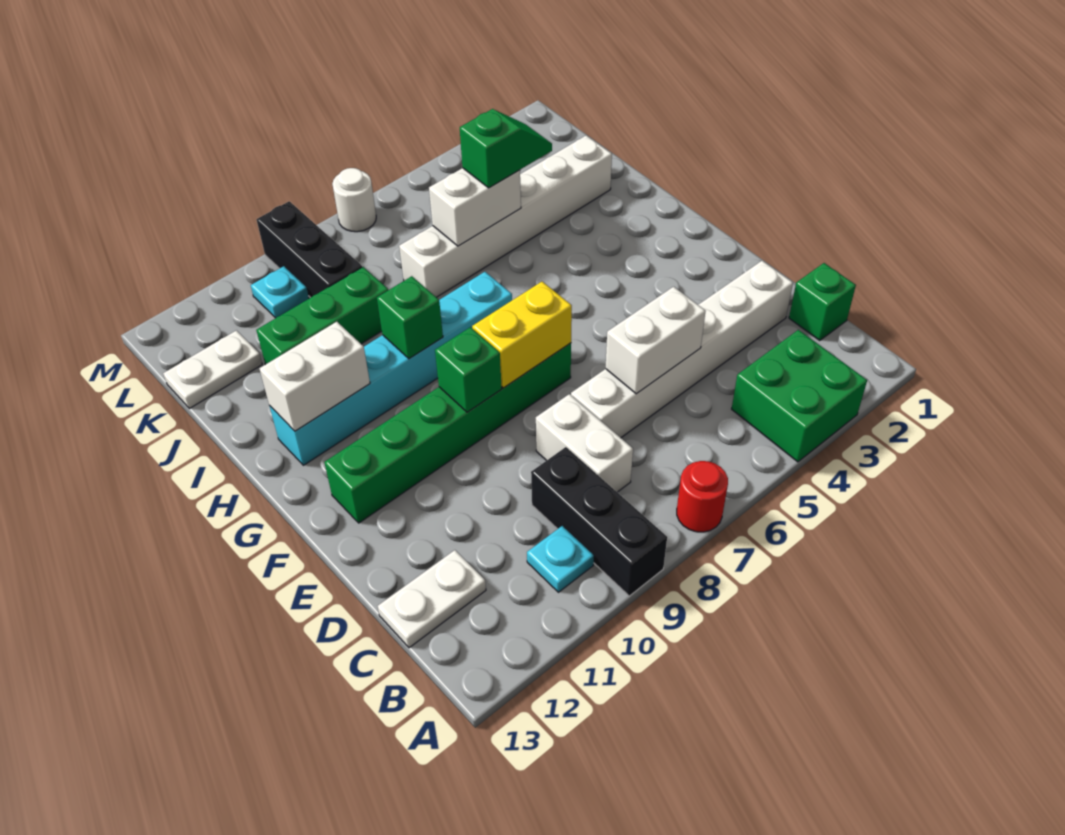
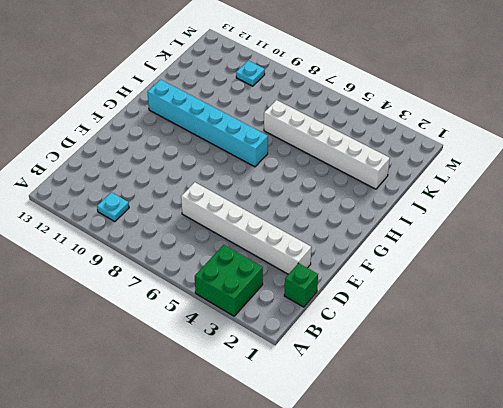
none -> red round brick A7 level 1
none -> black brick A9:C9 level 1
none -> white brick C8:D8 level 1

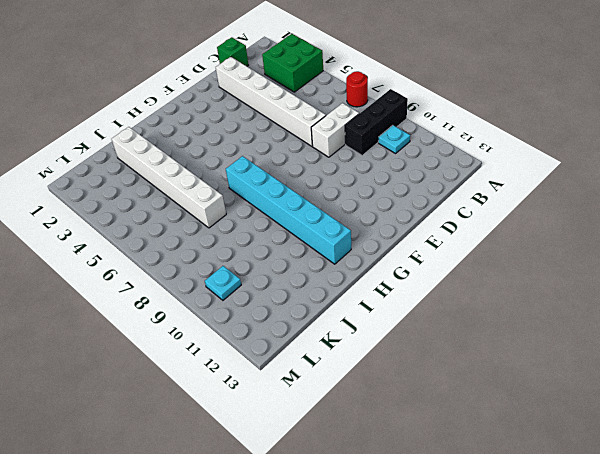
none -> white plate C12:C13 level 1
none -> green brick F7:F12 level 1
none -> green brick J9:J11 level 1

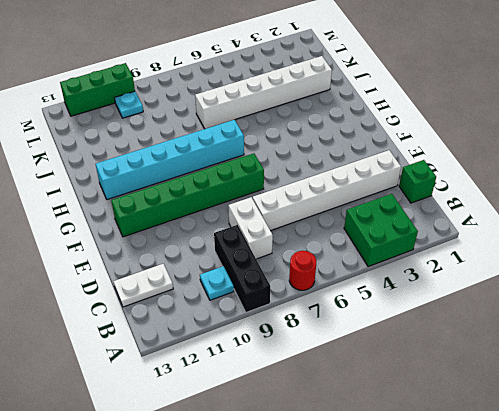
green brick M10:M12 level 1 -> green brick J9:J11 level 1
none -> black brick K9:M9 level 1
none -> white plate K12:K13 level 1
none -> white round brick M7 level 1

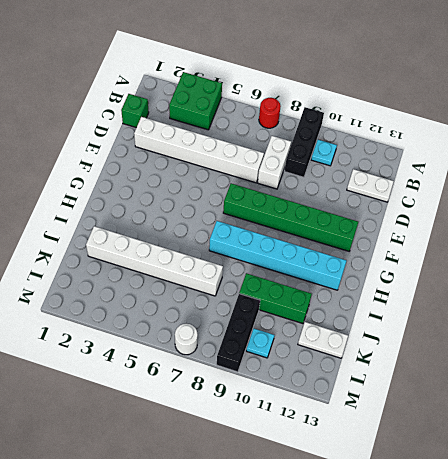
none -> white brick D5:D6 level 2
none -> yellow brick F7:F8 level 2
none -> green brick F9 level 2

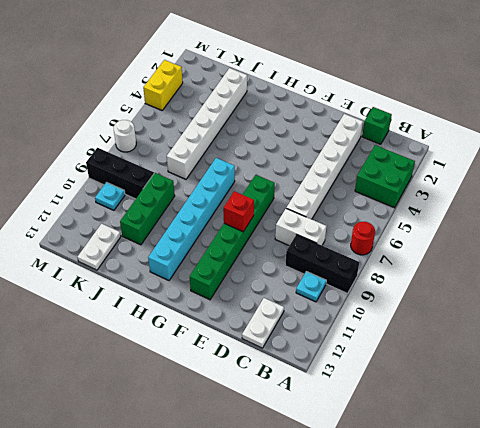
red brick F9 level 2 -> green brick F9 level 2
yellow brick M3:M4 level 1 -> yellow brick F7:F8 level 2
none -> white brick D5:D6 level 2
none -> green brick H9 level 2
none -> white brick H11:H12 level 2

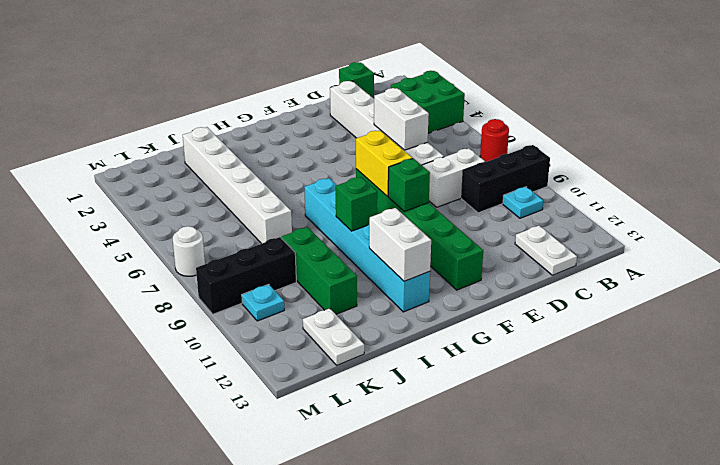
none -> white brick J5:J6 level 2
none -> green slope J4:J5 level 3 top 5

